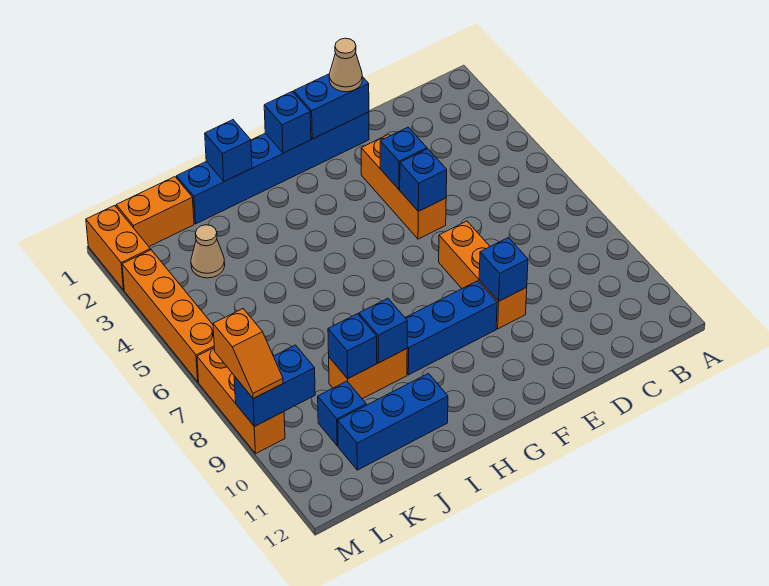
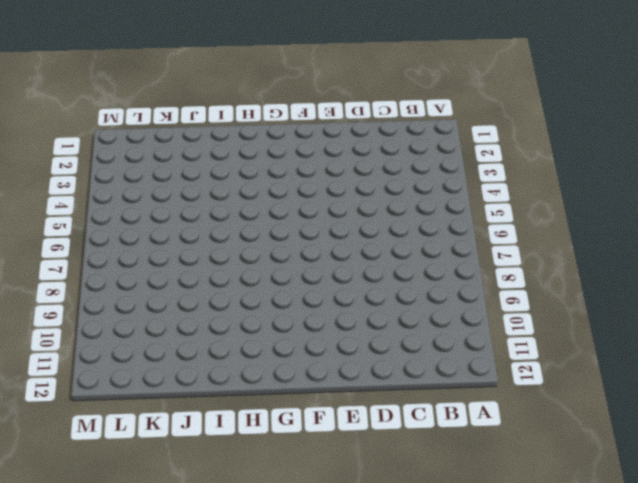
none -> blue brick E1:J1 level 1
none -> orange brick E3:E5 level 1
none -> orange brick E7:E9 level 1

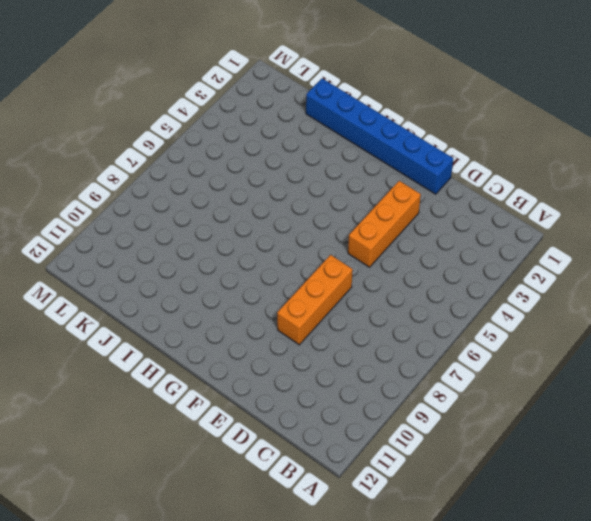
none -> blue brick F9:H9 level 1
none -> orange brick I9:J9 level 1
none -> blue brick I11:K11 level 1

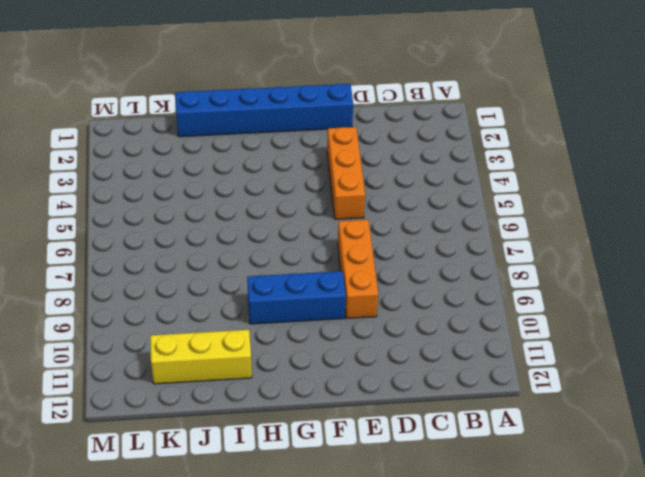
yellow brick I11:K11 level 1 -> blue brick I11:K11 level 1
none -> orange brick I9:J9 level 1
none -> orange brick K1:L1 level 1
none -> tan cone K3 level 1

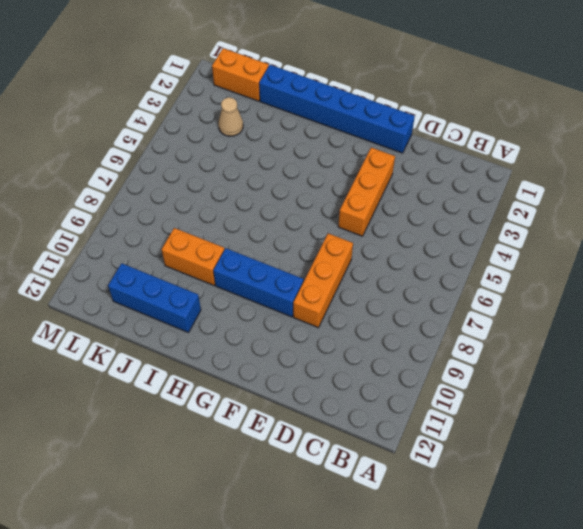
none -> blue brick K10 level 1
none -> orange brick M1:M2 level 1
none -> orange brick M3:M6 level 1

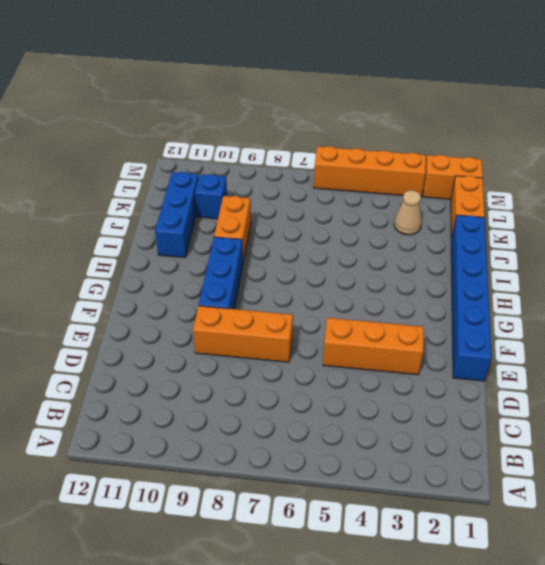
none -> orange brick M7:M9 level 1
none -> blue brick E1:F1 level 2
none -> blue brick E4 level 2

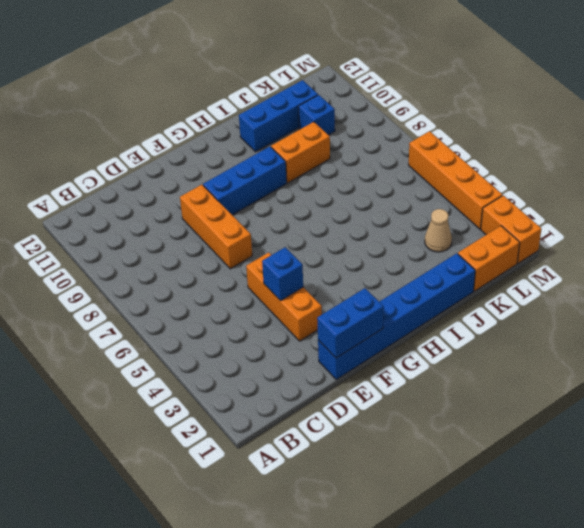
none -> orange brick M7:M9 level 1
none -> blue brick E5 level 2
none -> blue brick E9 level 2

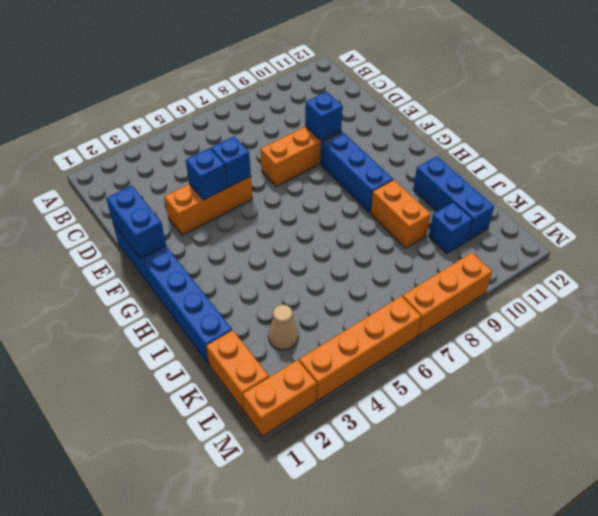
none -> blue brick G1 level 2
none -> blue brick I1 level 2
none -> blue brick I9 level 2

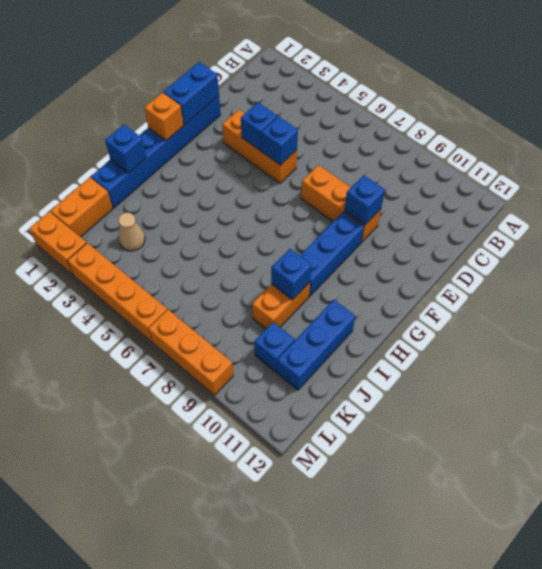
orange brick G1 level 2 -> blue brick G1 level 2
none -> blue brick J9 level 2
none -> blue brick L9:M9 level 2
none -> tan cone E1 level 3

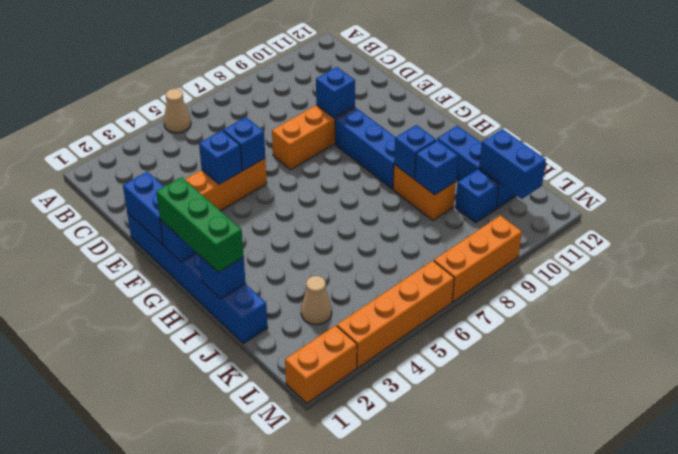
tan cone A5 level 1 -> tan cone E1 level 3
green brick G1:I1 level 3 -> none
blue brick K11:L11 level 2 -> blue brick L9:M9 level 2
none -> orange brick K1:L1 level 1
none -> orange slope M8:M9 level 3 top 8

